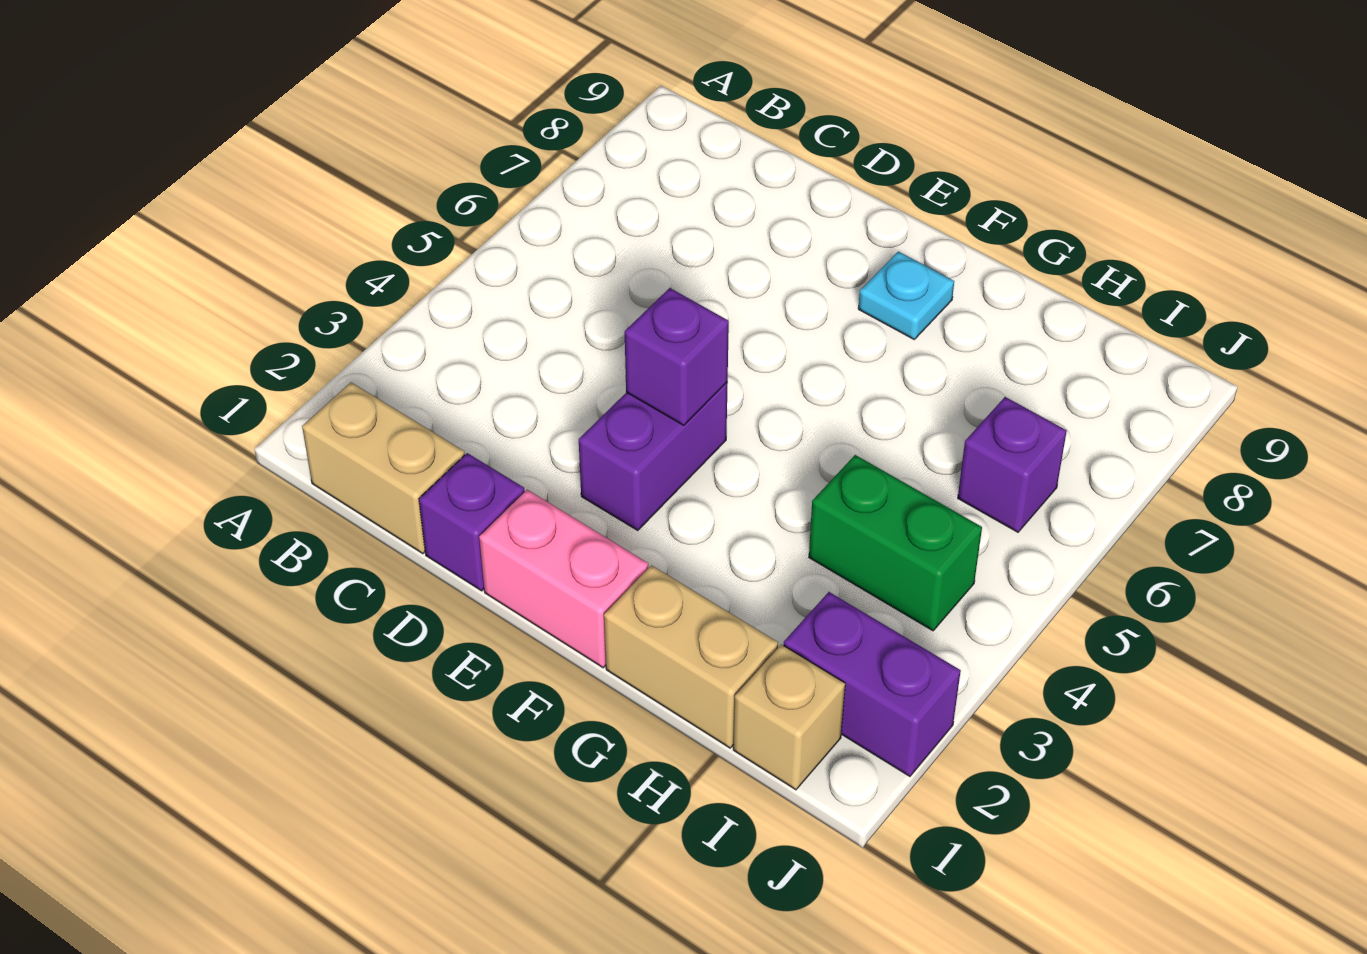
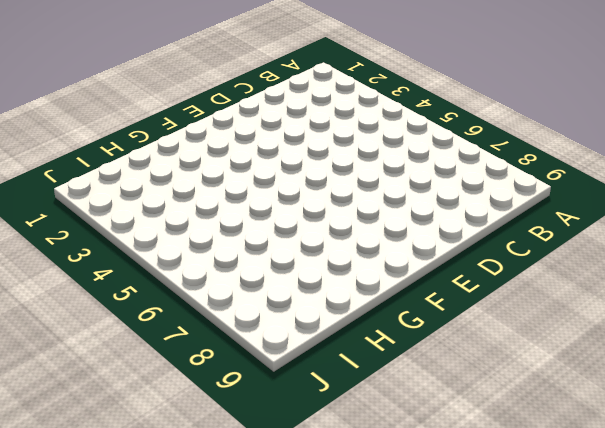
none -> tan brick B1:C1 level 1
none -> purple brick D1 level 1

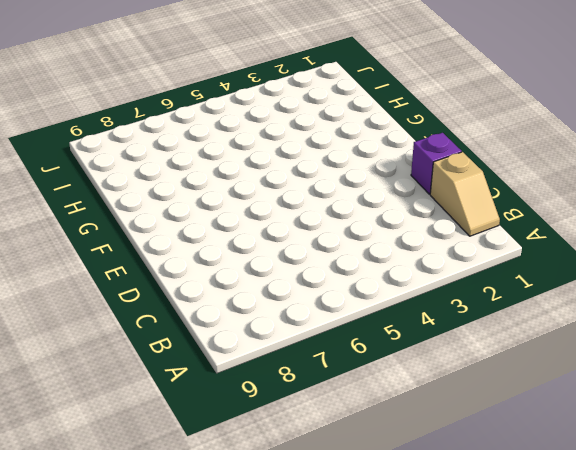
tan slope B1:C1 level 1 top C -> tan brick B1:C1 level 1
none -> pink brick E1:F1 level 1
none -> purple brick E3:E4 level 1

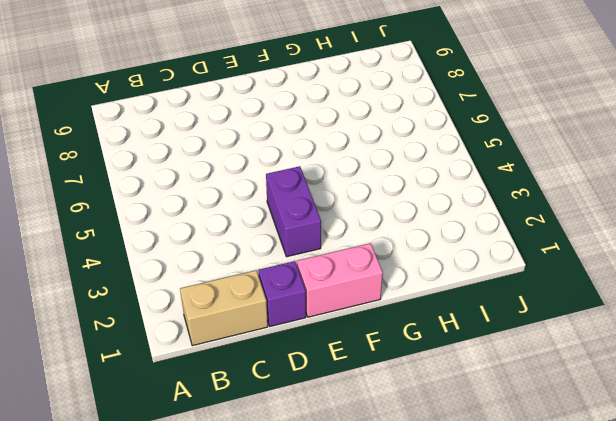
none -> cyan plate F8 level 1
none -> tan brick G1:H1 level 1

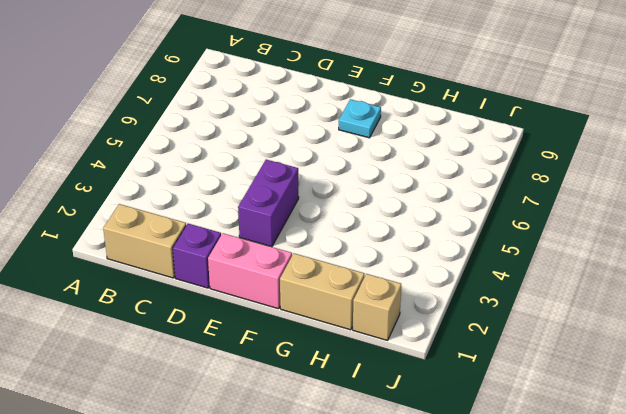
none -> green brick H4:I4 level 1
none -> purple brick I2:J2 level 1

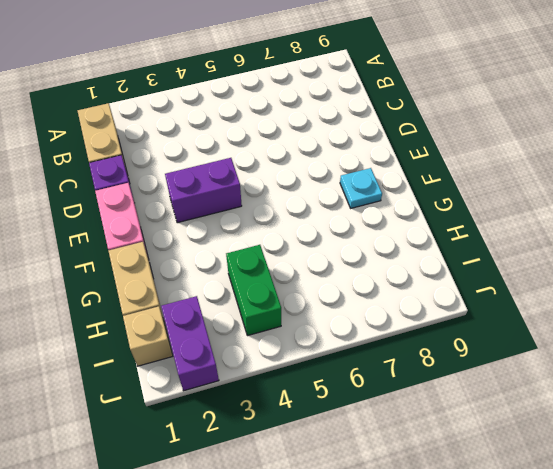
none -> purple brick I6 level 1
none -> purple brick E4 level 2

